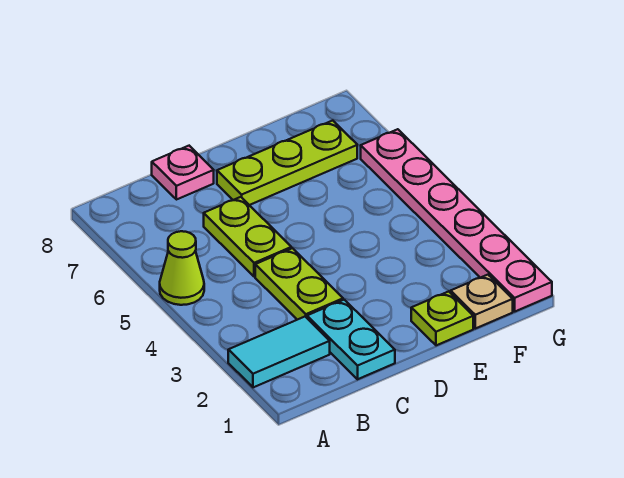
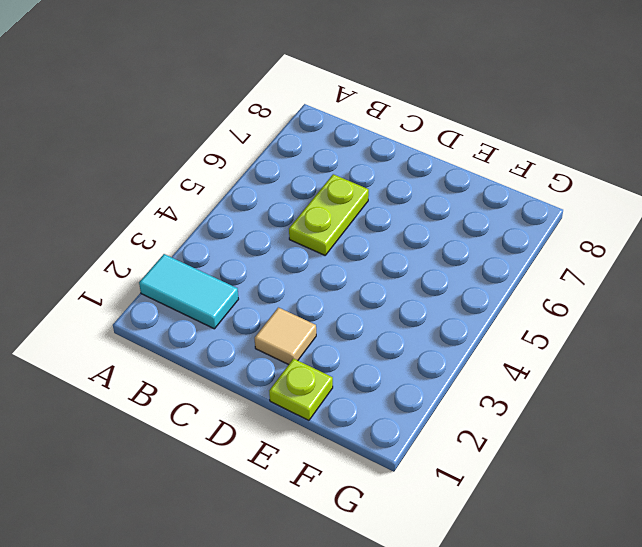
tan tile D2 level 1 -> none
none -> lime cone A5 level 1
none -> cyan plate C1:C2 level 1

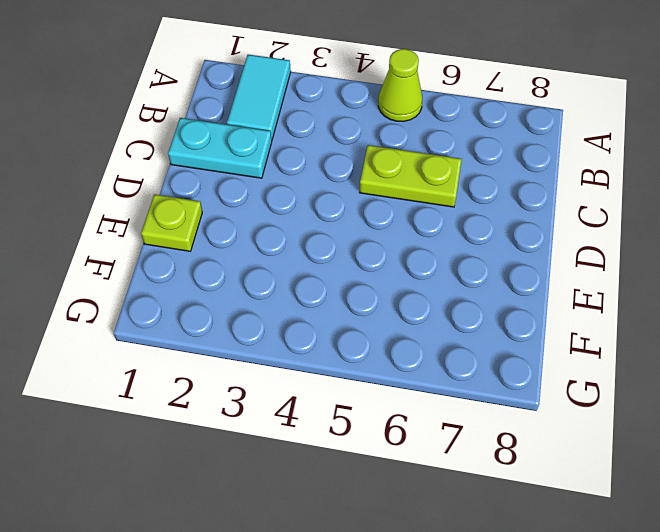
none -> lime plate C3:C4 level 1
none -> pink plate C8 level 1

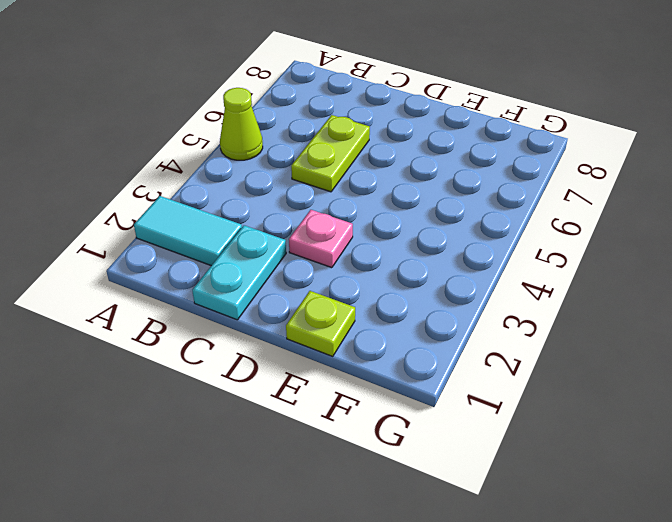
pink plate D3 level 1 -> pink plate C8 level 1
none -> lime plate C3:C4 level 1
none -> lime plate D7:F7 level 1

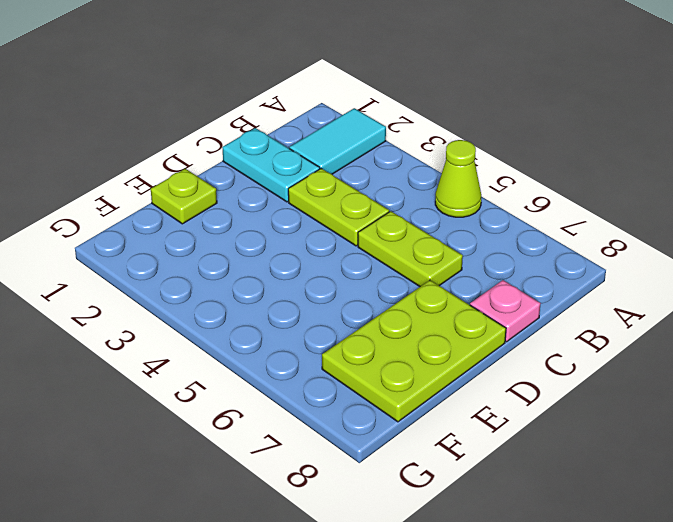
lime plate D7:F8 level 1 -> lime plate D7:F7 level 1
none -> tan plate F1 level 1
none -> pink plate G1:G6 level 1

